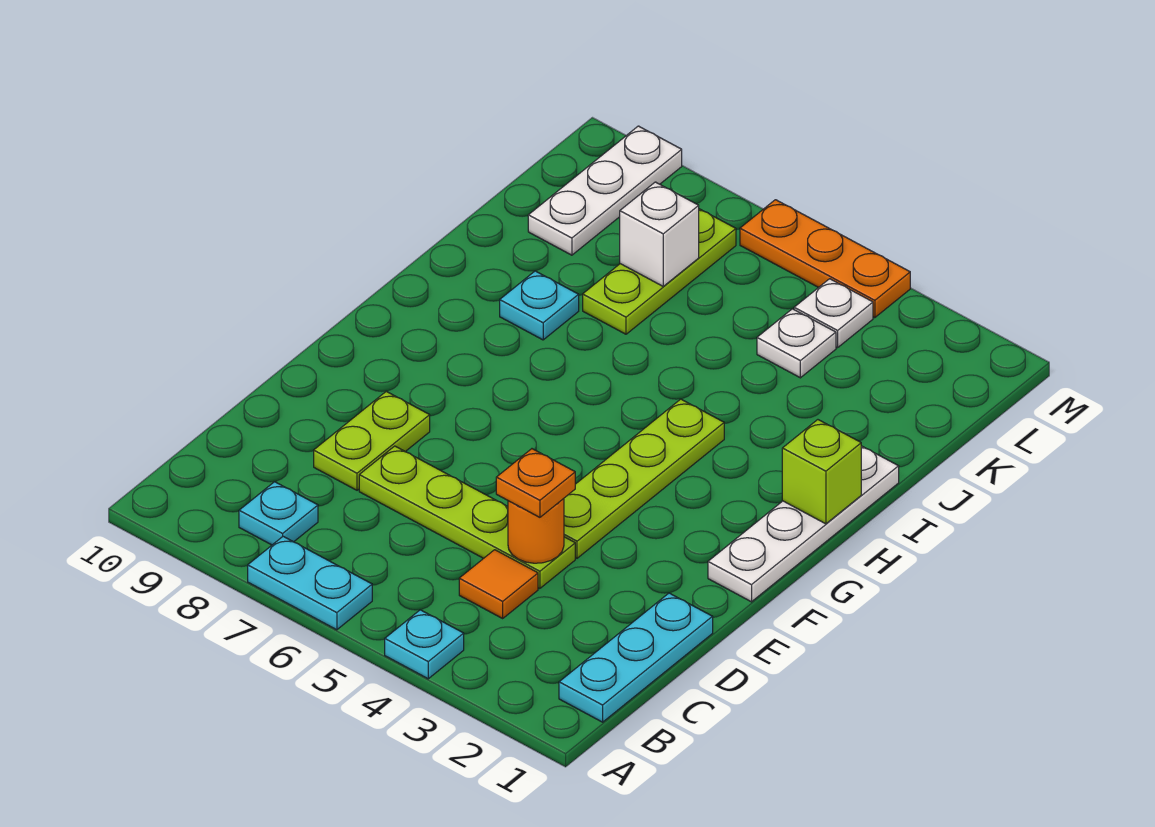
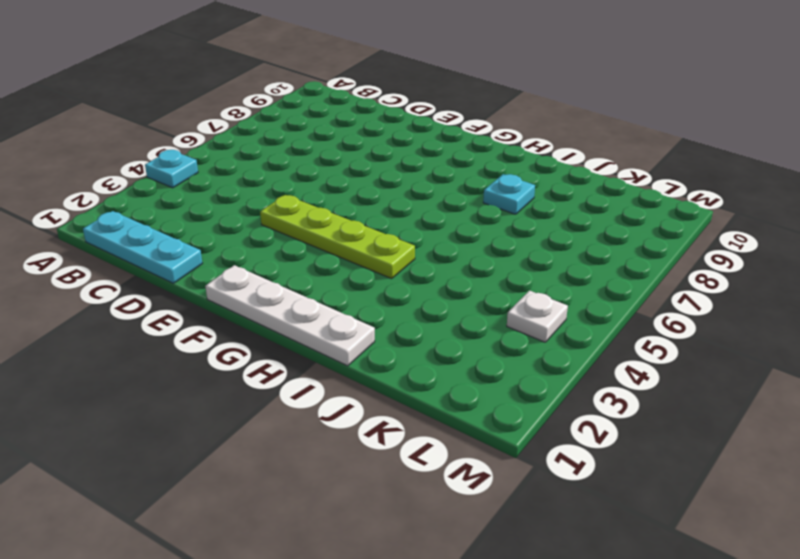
none -> cyan plate A6:A7 level 1
none -> cyan plate B8 level 1
none -> orange tile C4 level 1

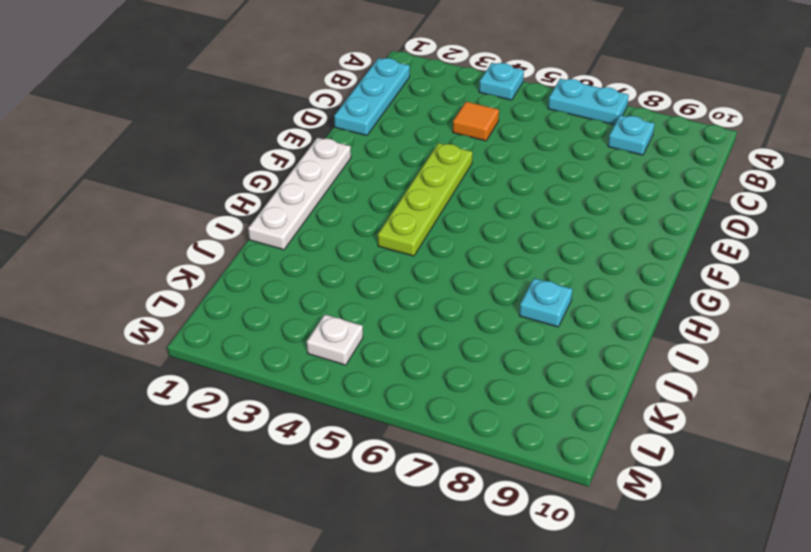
none -> lime plate D4:D7 level 1
none -> lime plate D8:E8 level 1
none -> lime plate J7:L7 level 1

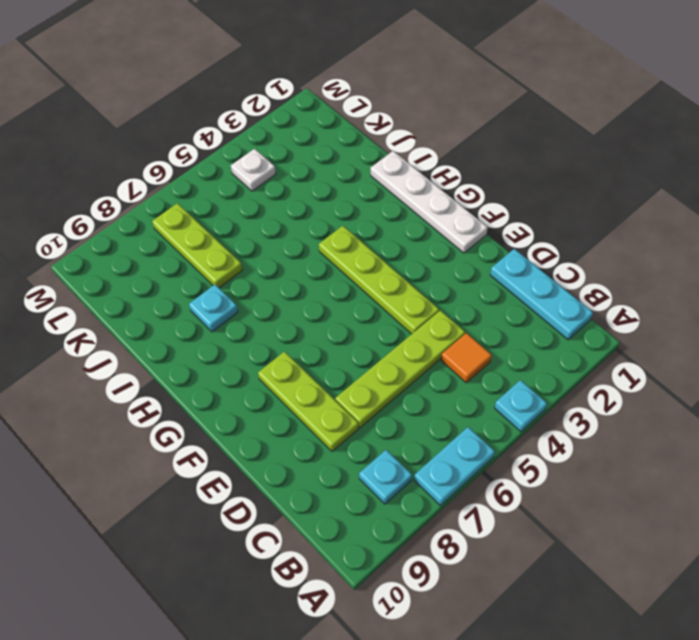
lime plate D8:F8 level 1 -> lime plate D8:E8 level 1
none -> white plate K4 level 1
none -> white plate K9:M9 level 1
none -> orange plate M4:M6 level 1

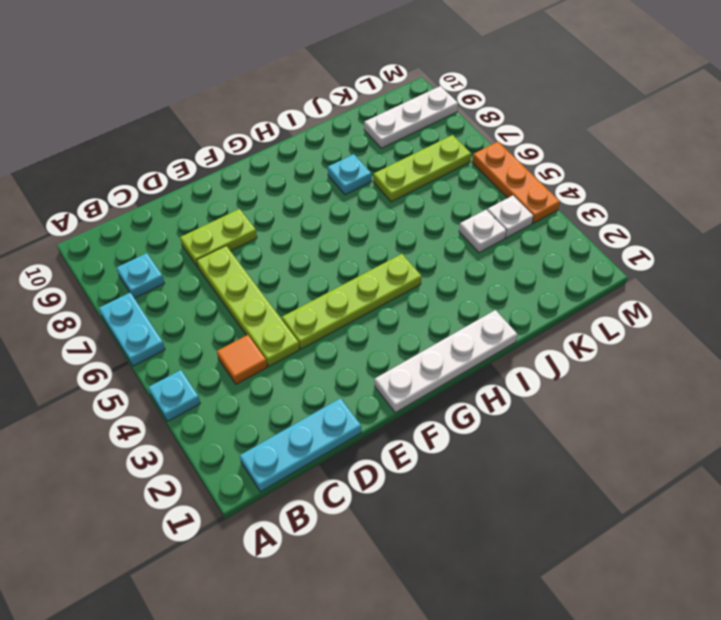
none -> orange round brick D4 level 2
none -> lime brick H1 level 2
none -> white brick K7 level 2

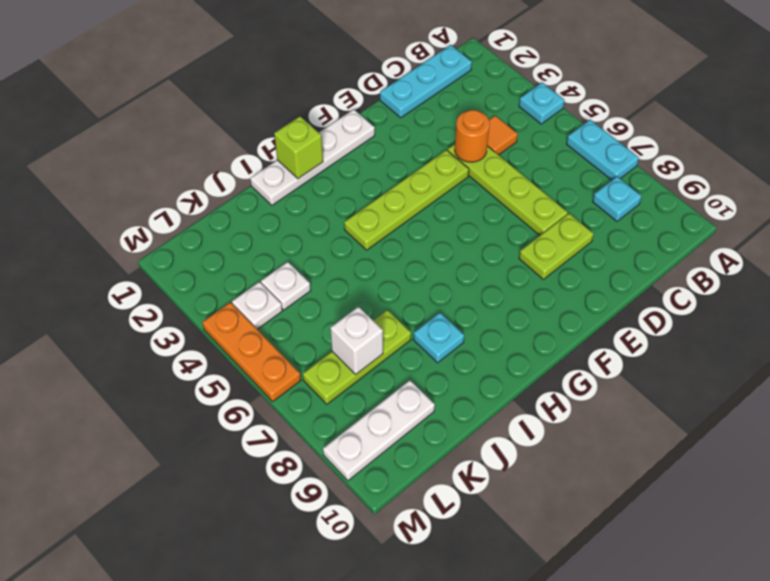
none -> orange plate D4 level 3

